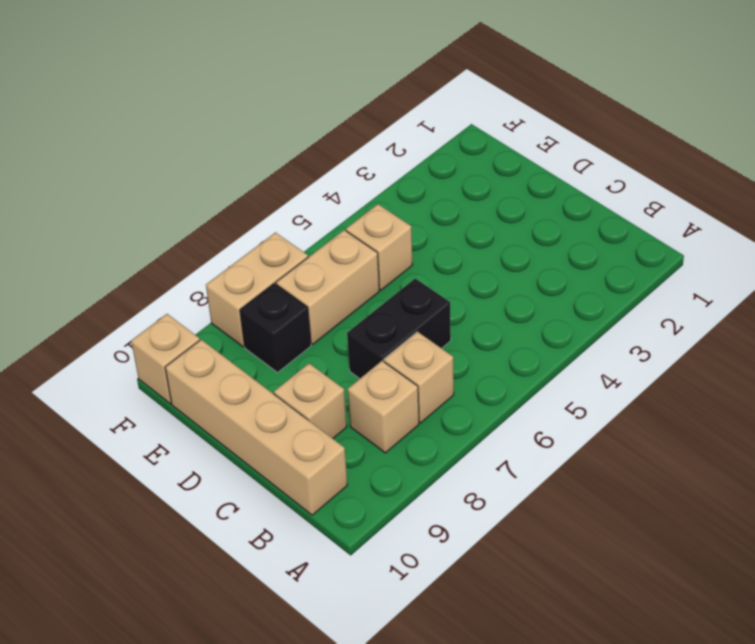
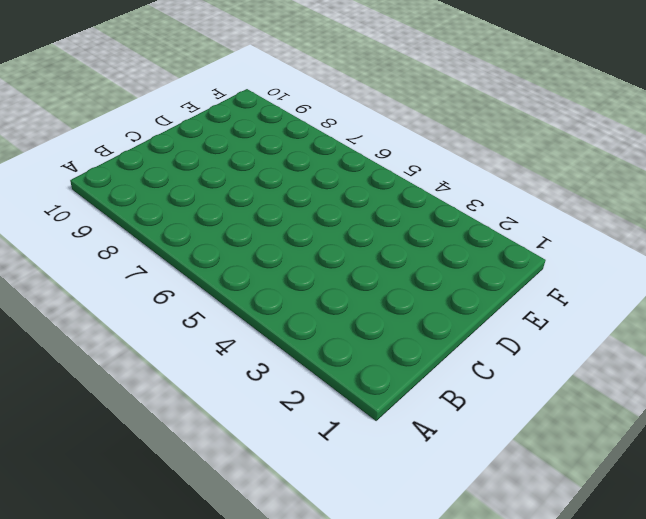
none -> tan brick B7 level 1
none -> tan brick B8 level 1

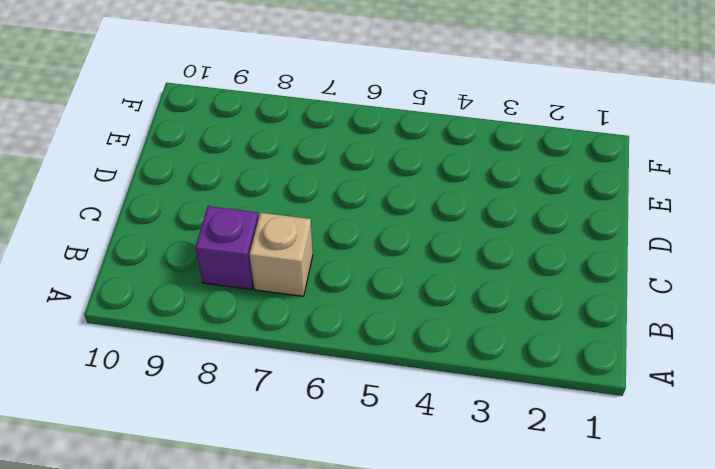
purple brick B8 level 1 -> tan brick B8 level 1
none -> tan brick B10:E10 level 1
none -> black brick C6:C7 level 1

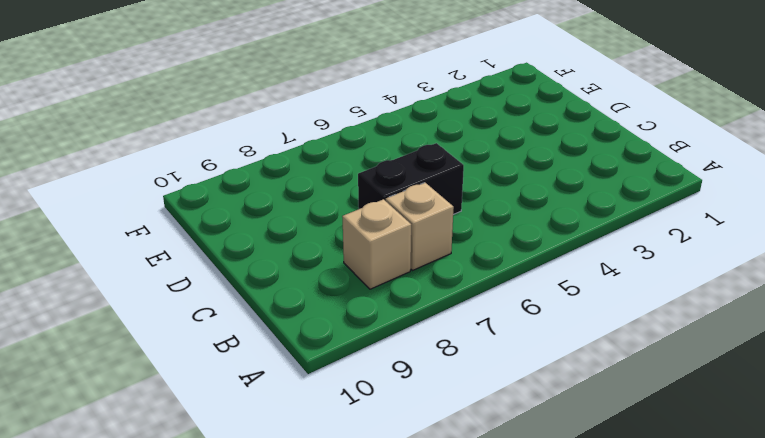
none -> tan brick B10:E10 level 1
none -> tan brick C9 level 1

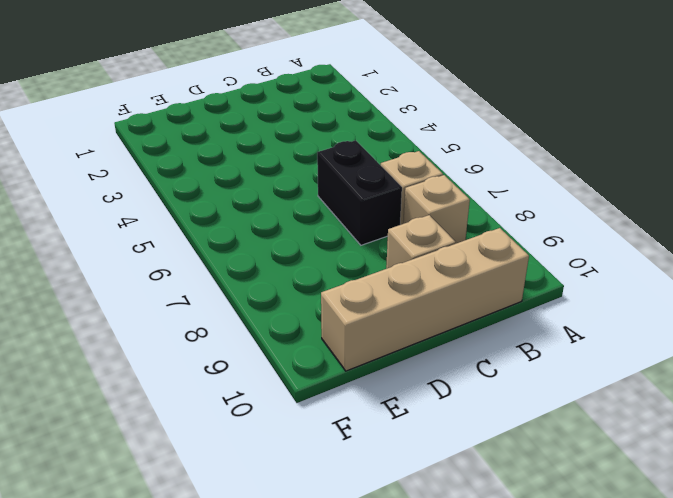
none -> tan brick E5 level 1
none -> tan brick E6:E7 level 1

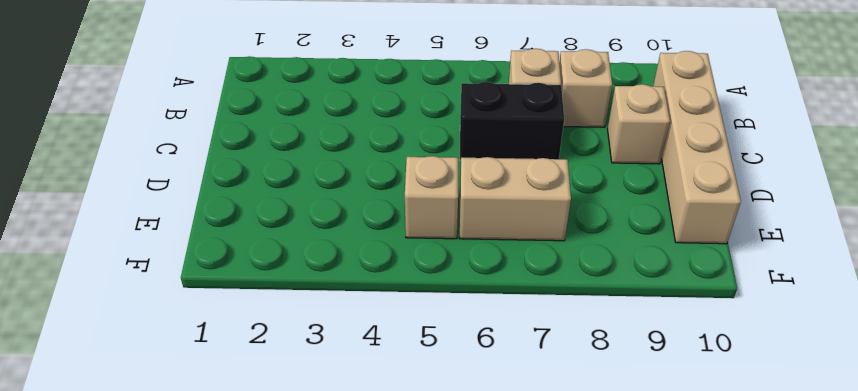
none -> black brick E8 level 1
none -> tan brick F7:F8 level 1

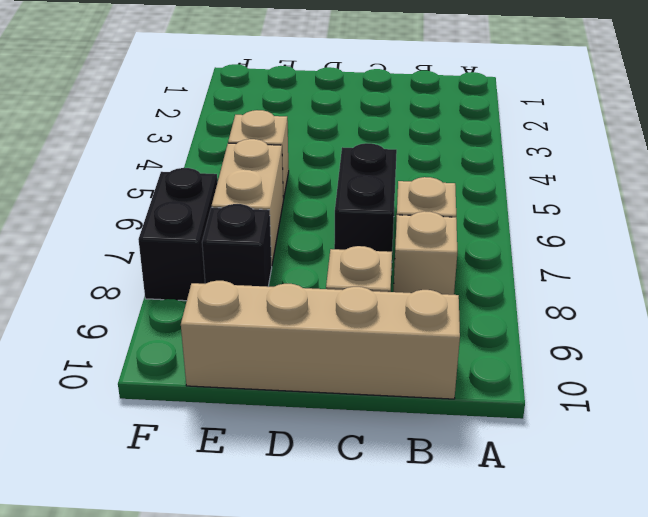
black brick F7:F8 level 1 -> tan brick F7:F8 level 1
none -> tan brick F10 level 1

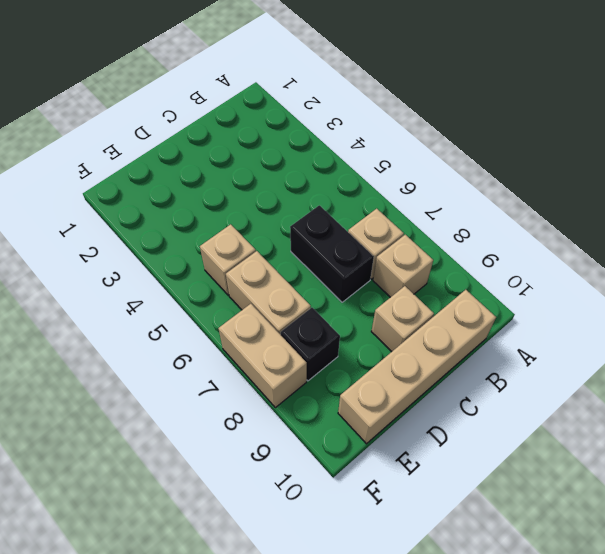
none -> tan brick F10 level 1

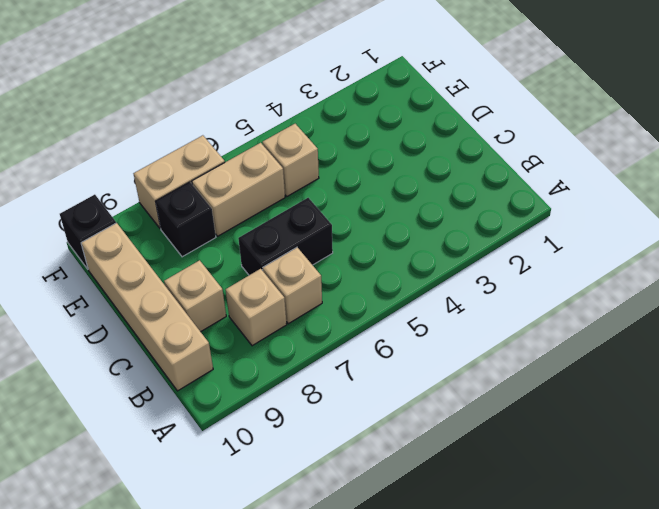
black brick F10 level 1 -> tan brick F10 level 1

